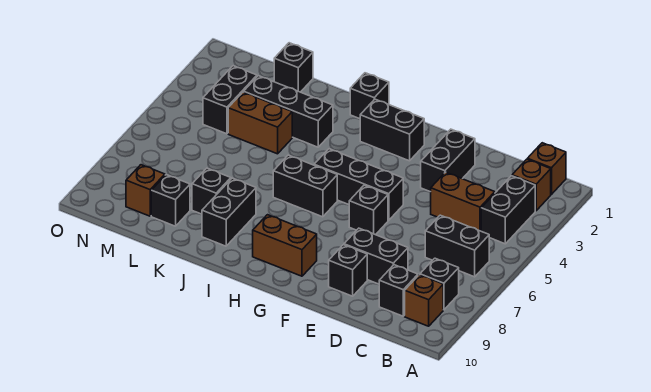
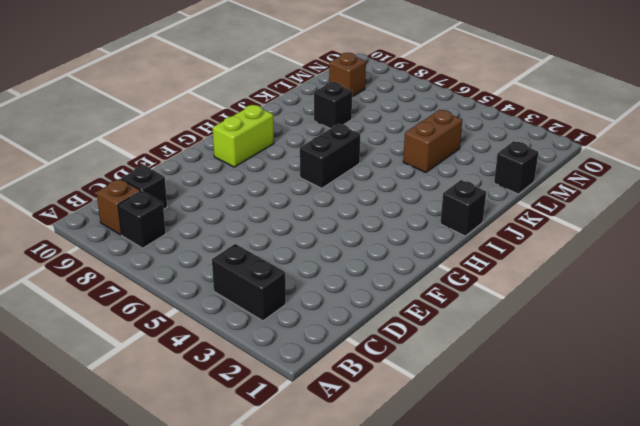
lime brick G9:H9 level 1 -> brown brick G9:H9 level 1
none -> brown brick B1 level 1
none -> brown brick B2 level 1
none -> black brick B6:C6 level 1

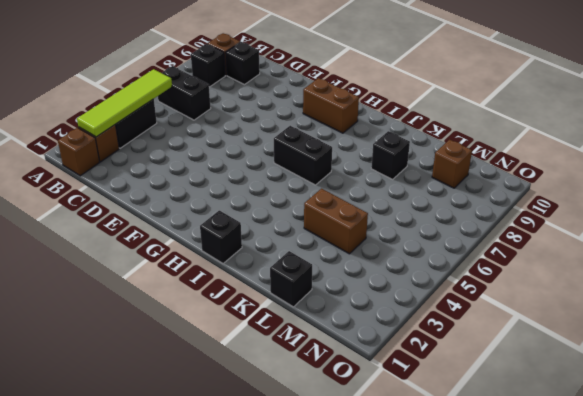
lime tile B2:B5 level 2 -> none
none -> brown brick C4:D4 level 1
none -> black brick D8:E8 level 1
none -> black brick E2:E3 level 1

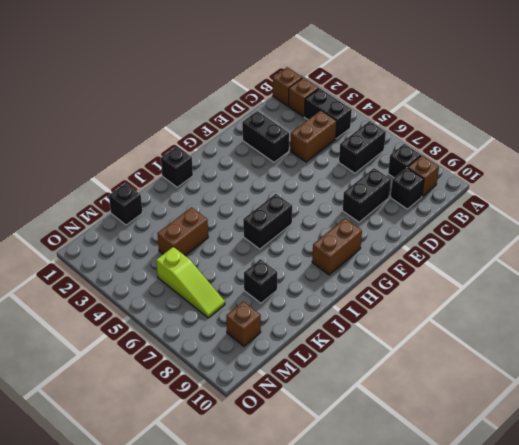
lime slope M5:M7 level 1 top 5 -> none
none -> black brick E9 level 1
none -> black brick F5:H5 level 1
none -> black brick F6 level 1

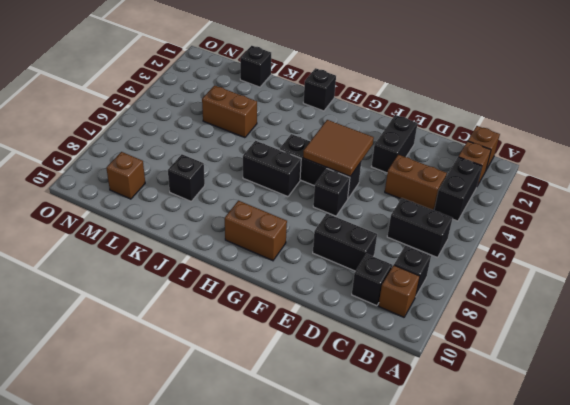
brown tile F4:G5 level 2 -> none
none -> black brick E9 level 1
none -> black brick G2:H2 level 1
none -> black brick J3:L3 level 1

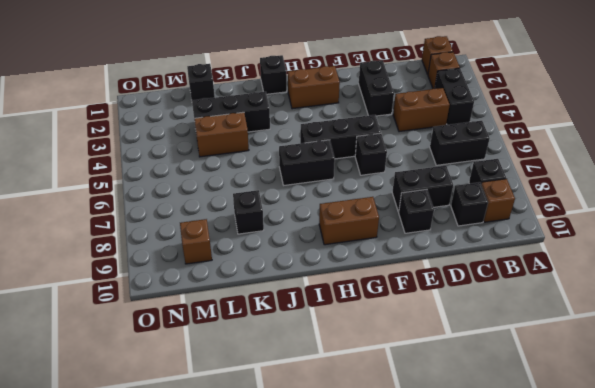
brown brick G2:H2 level 1 -> black brick G2:H2 level 1
none -> black brick J8:J9 level 1
none -> black brick L9 level 1
none -> black brick M3:M4 level 1

